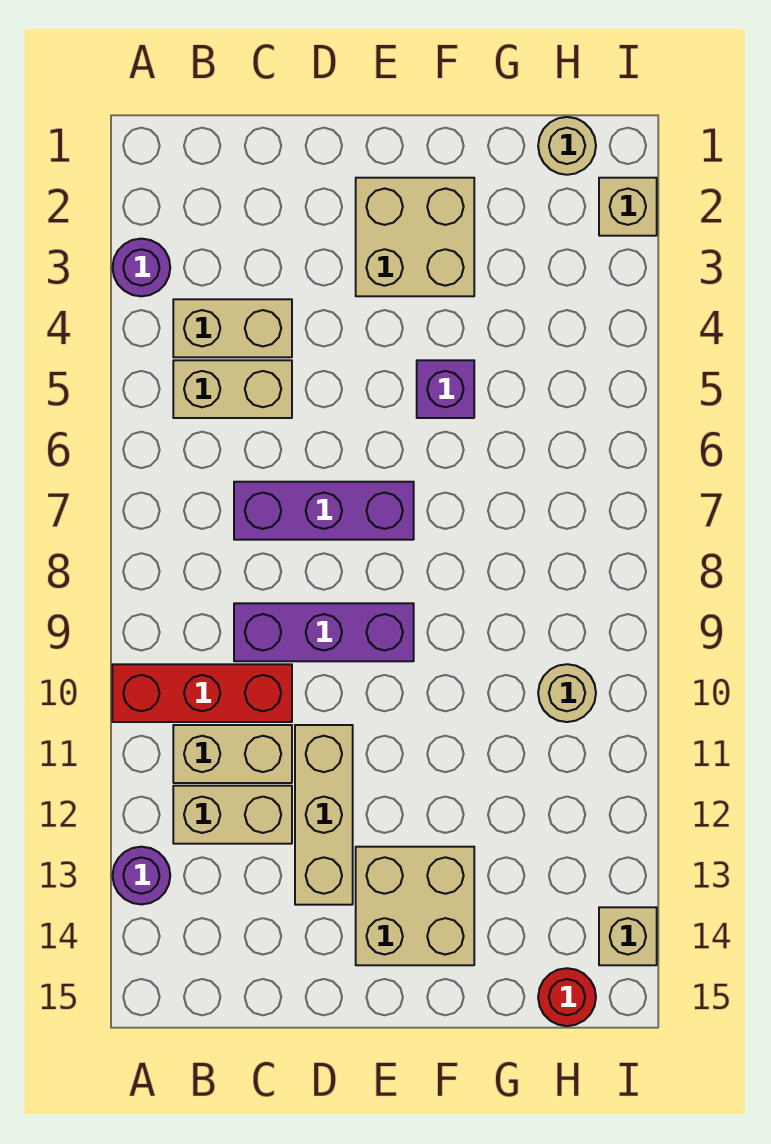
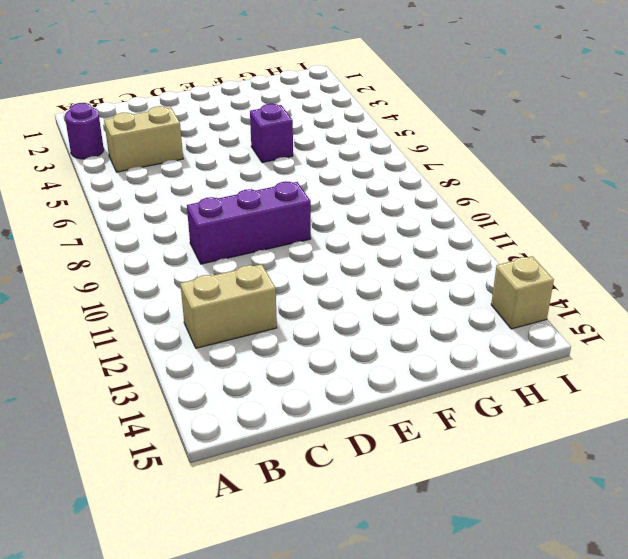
none -> red brick A10:C10 level 1
none -> purple round brick A13 level 1
none -> tan brick B5:C5 level 1

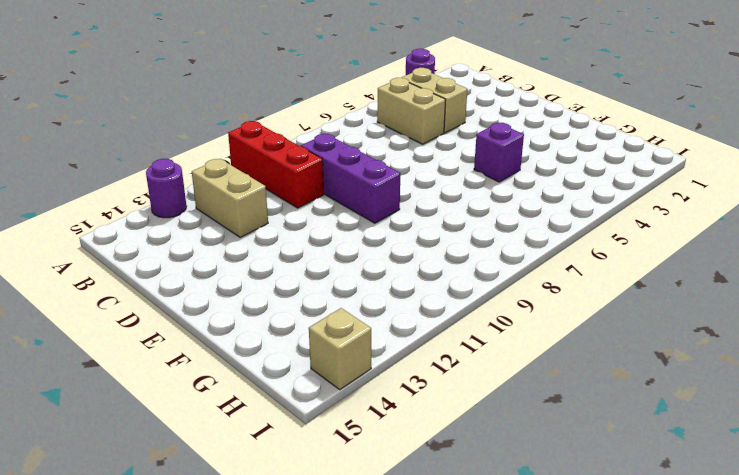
none -> tan brick B11:C11 level 1
none -> purple brick C7:E7 level 1
none -> tan brick D11:D13 level 1

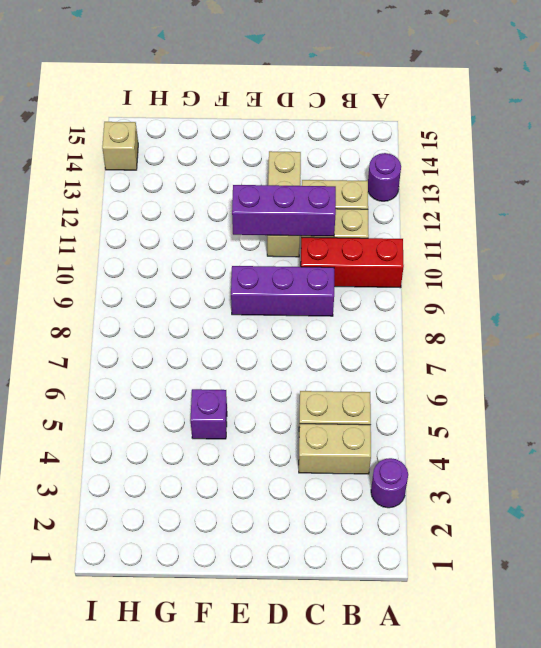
purple brick C11:E11 level 2 -> purple brick C7:E7 level 1
none -> tan brick E2:F3 level 1
none -> tan brick E13:F14 level 1
none -> tan round brick H1 level 1

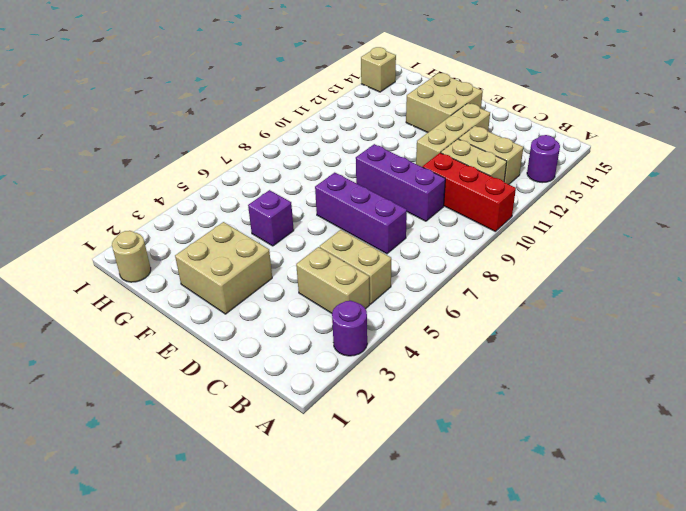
none -> tan round brick H10 level 1
none -> red round brick H15 level 1
none -> tan brick I2 level 1

